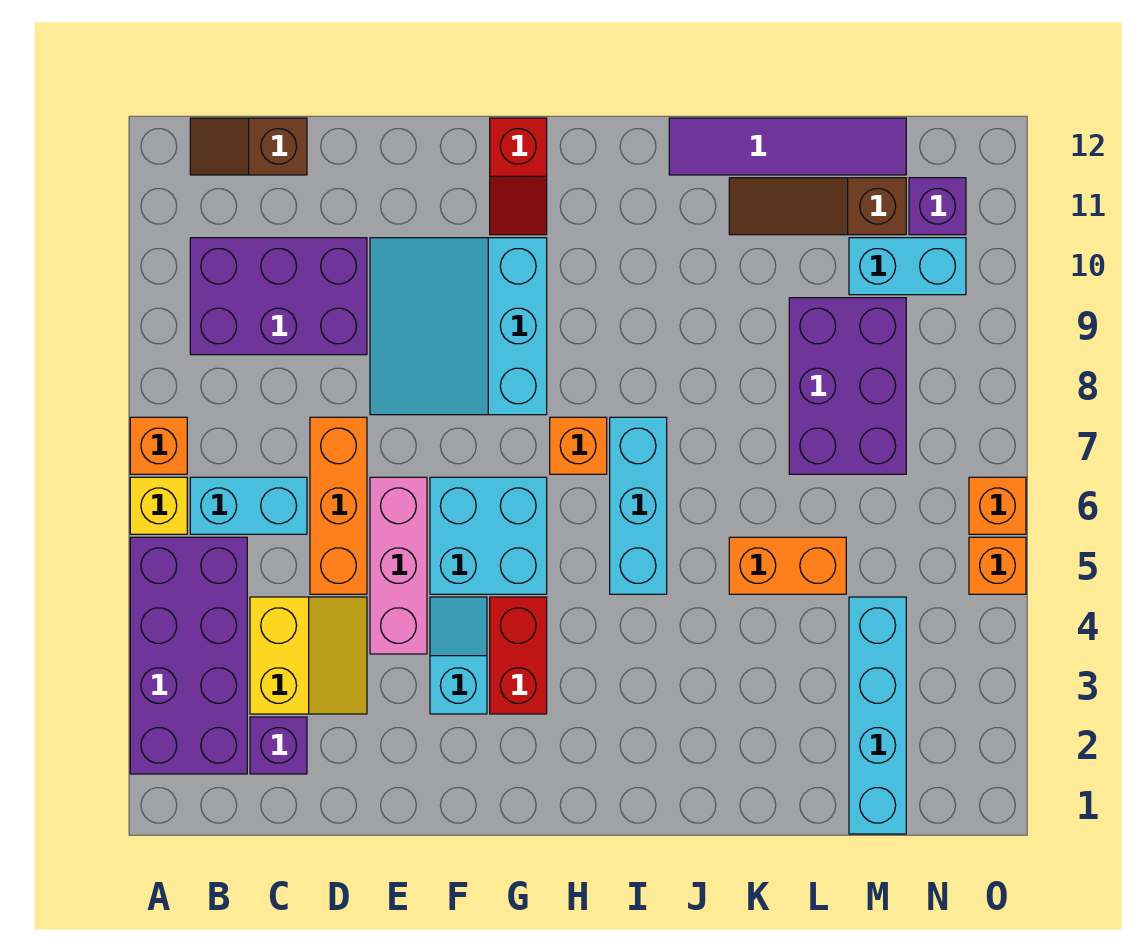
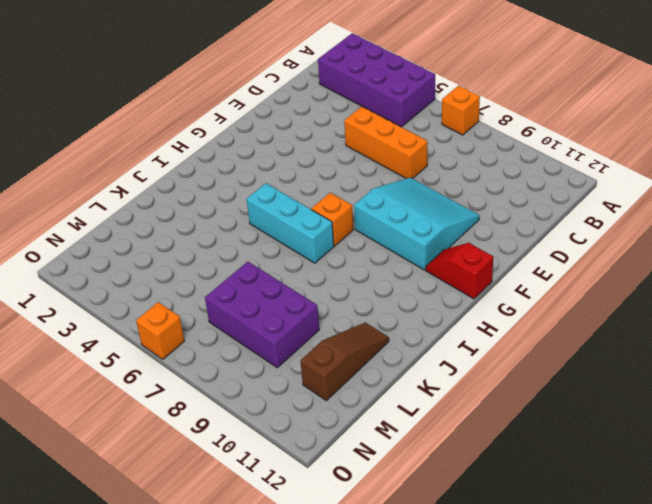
none -> yellow brick A6 level 1
none -> cyan brick B6:C6 level 1
none -> purple brick B9:D10 level 1

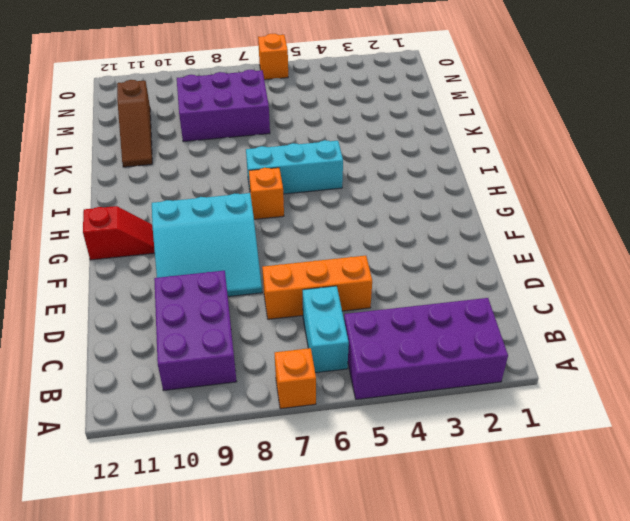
none -> yellow brick A6 level 1
none -> brown slope B12:C12 level 1 top C
none -> purple brick C2 level 1

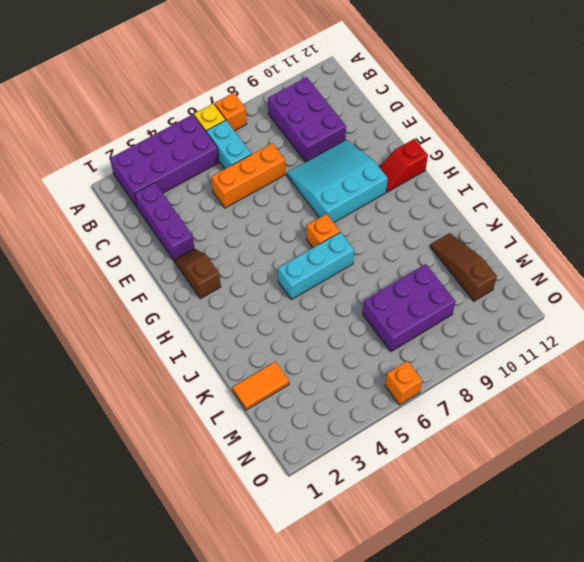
purple brick C2:E2 level 1 -> purple brick C2 level 1
brown slope F2:G2 level 1 top G -> brown slope B12:C12 level 1 top C
orange tile L1:L2 level 1 -> none
none -> yellow slope C3:D4 level 1 top C
none -> pink brick E4:E6 level 1
none -> cyan slope F3:F4 level 1 top 3

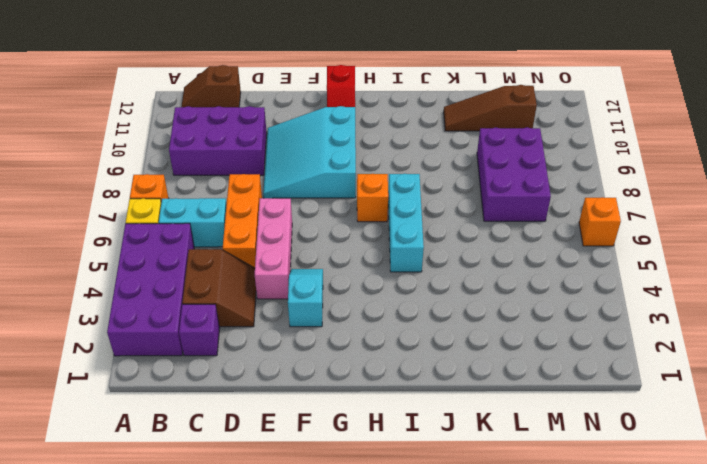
brown slope C3:D4 level 1 top C -> yellow slope C3:D4 level 1 top C
none -> cyan brick F5:G6 level 1
none -> red brick G3:G4 level 1
none -> purple tile J12:M12 level 1

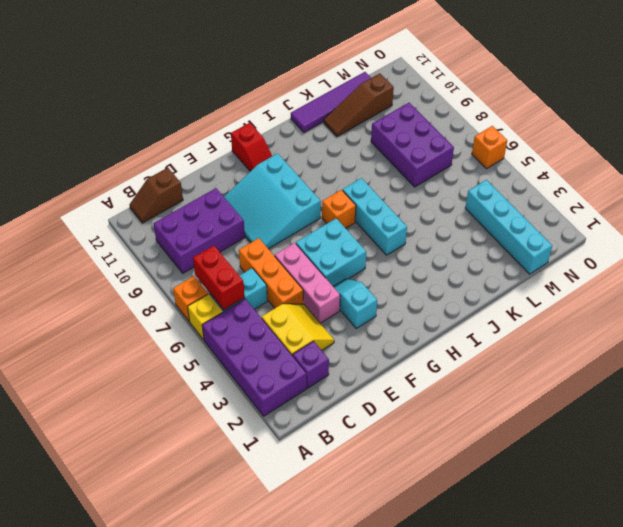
red brick B6:B7 level 2 -> red brick G3:G4 level 1
none -> orange brick K5:L5 level 1
none -> cyan brick M10:N10 level 1
none -> purple brick N11 level 1

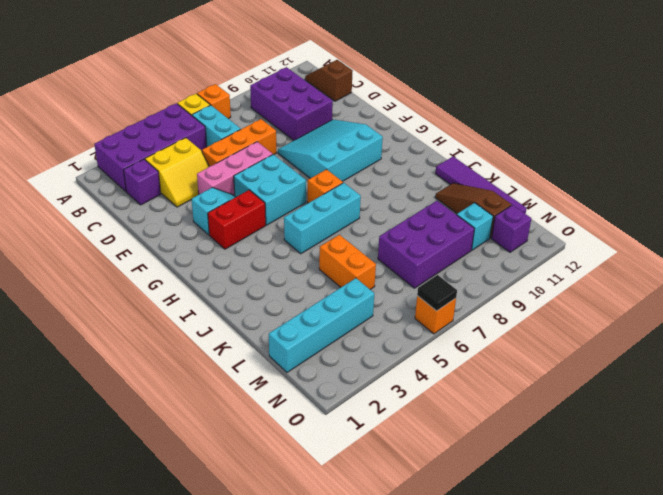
cyan brick M10 level 1 -> cyan brick M10:N10 level 1
black tile O6 level 2 -> none
none -> red slope G11:G12 level 1 top 12
none -> orange brick O5 level 1

